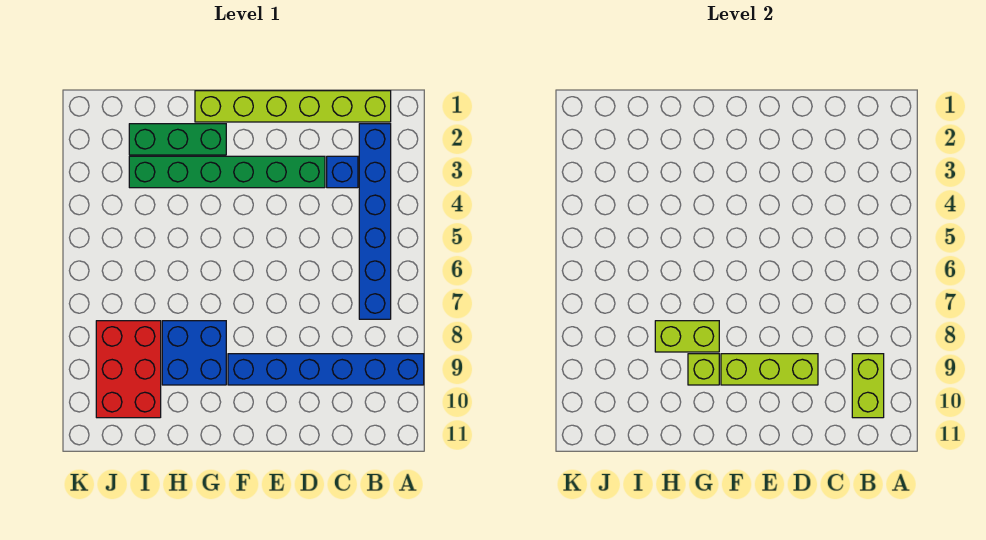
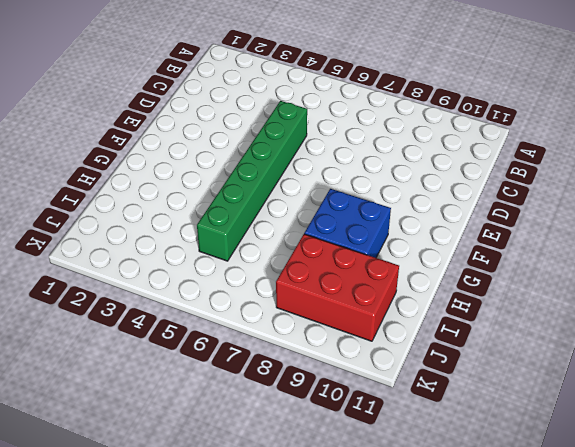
green brick D5:I5 level 1 -> green brick D3:I3 level 1
none -> blue brick A9:F9 level 1
none -> lime brick B1:G1 level 1
none -> blue brick B2:B7 level 1

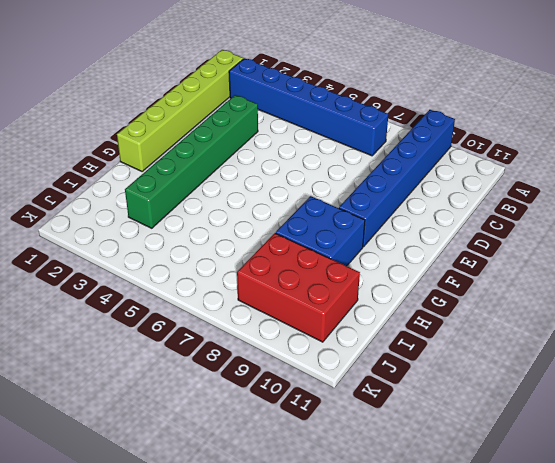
none -> blue brick C3 level 1
none -> green brick G2:I2 level 1
none -> lime brick B9:B10 level 2

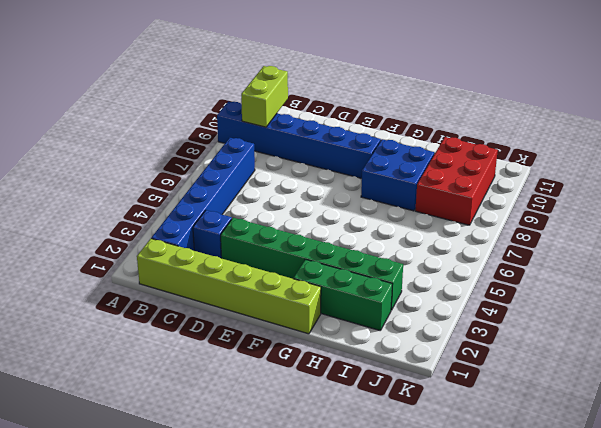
none -> lime brick D9:F9 level 2
none -> lime brick G8:H8 level 2
none -> lime brick G9 level 2

